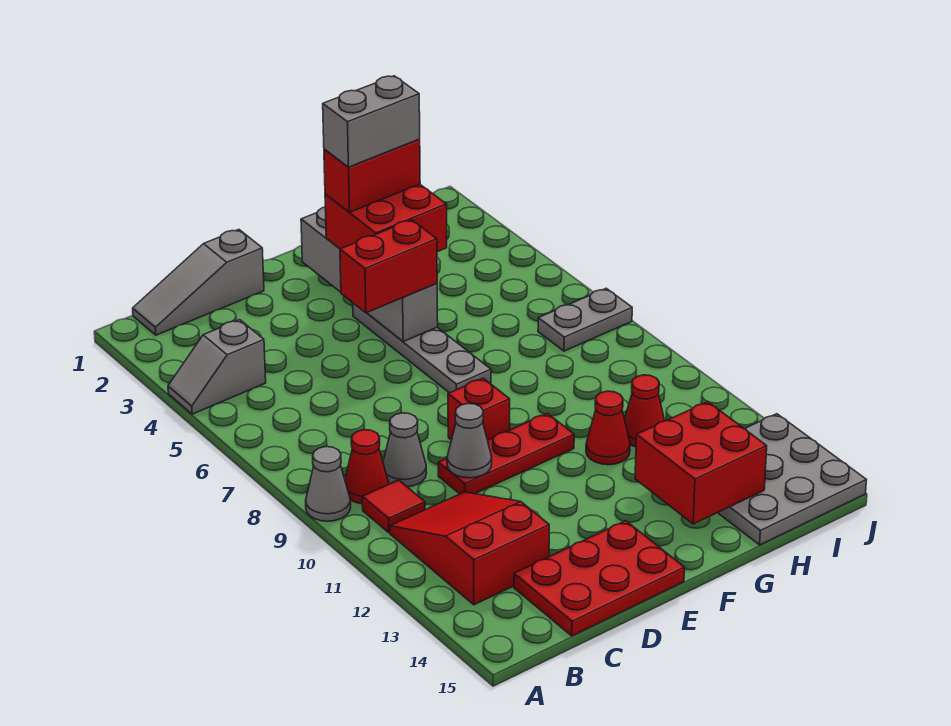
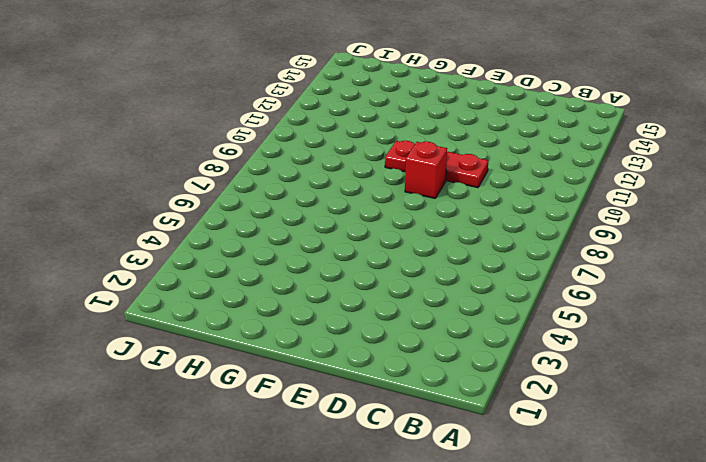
none -> grey slope A4:B4 level 1 top B
none -> grey cone A9 level 1
none -> grey slope B1:D1 level 1 top D

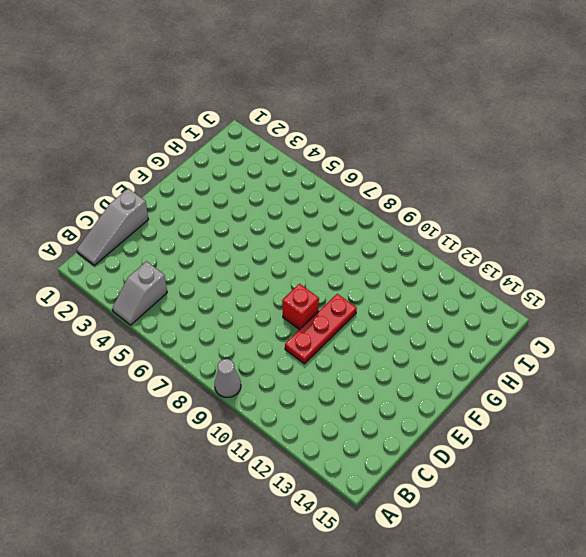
none -> red cone B9 level 1
none -> red tile B10 level 1
none -> red slope B11:C13 level 1 top 13

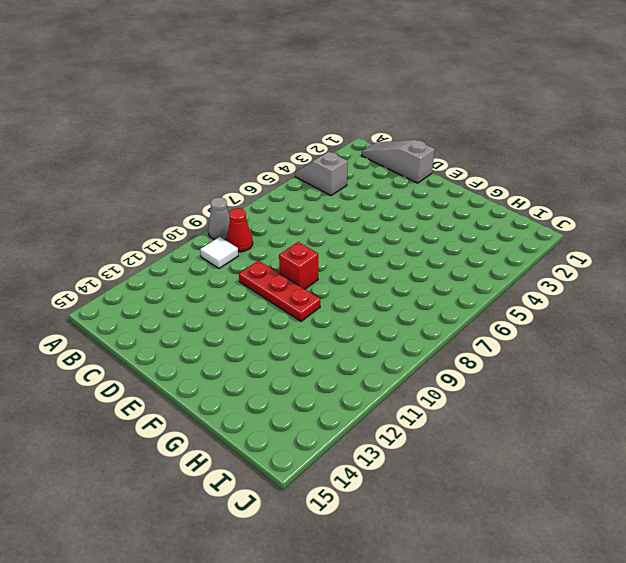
white tile B10 level 1 -> red tile B10 level 1
none -> red slope B11:C13 level 1 top 13
none -> grey cone C9 level 1
none -> red plate C14:E15 level 1

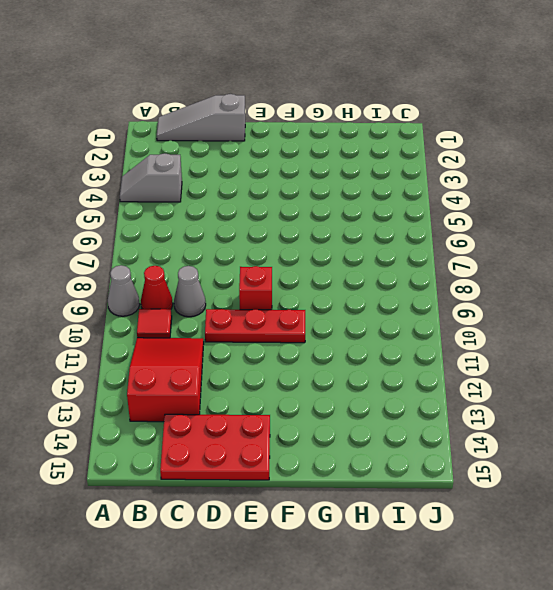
none -> grey plate F4:F7 level 1
none -> red cone G11 level 1
none -> red cone H11 level 1

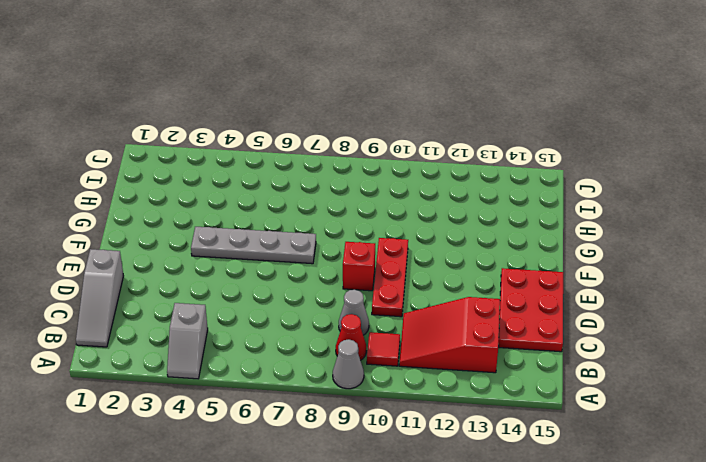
none -> red cone G11 level 1
none -> red cone H11 level 1
none -> grey plate H13:J15 level 1

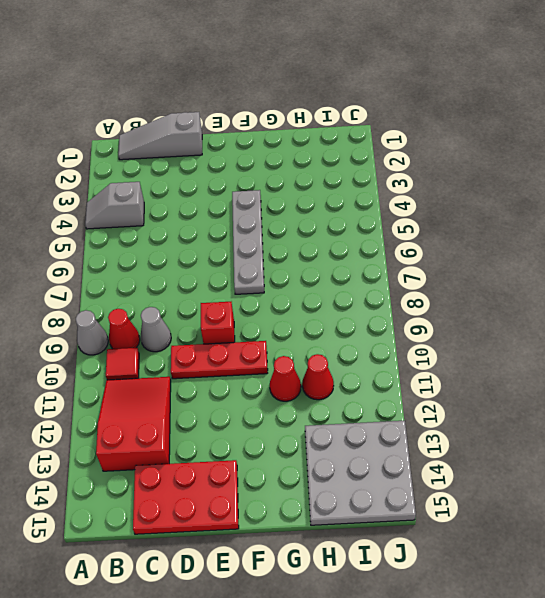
none -> grey plate I7:J7 level 1
none -> grey cone D10 level 2
none -> grey brick F2:F5 level 2

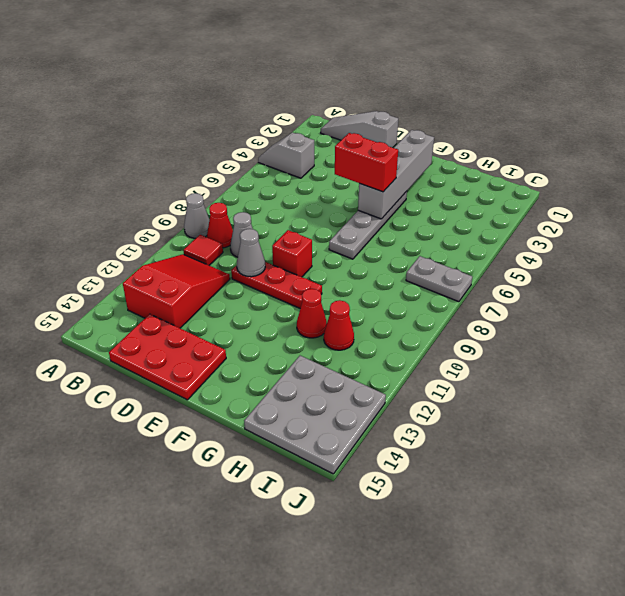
none -> red brick G13:H14 level 2
none -> red brick F3:G4 level 3
none -> red brick F3:G3 level 4

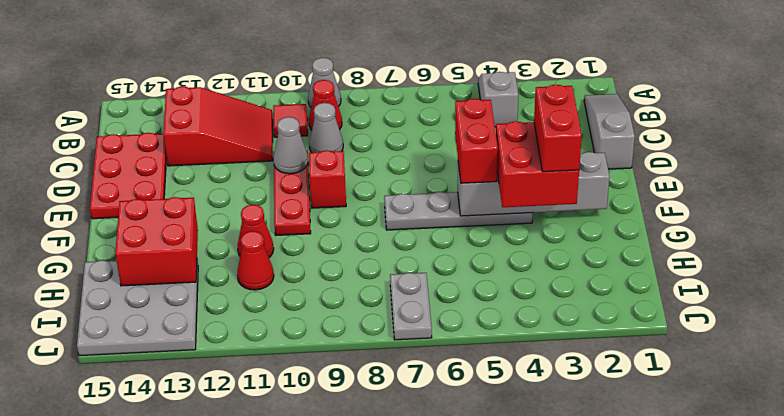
none -> grey brick F3:G3 level 5

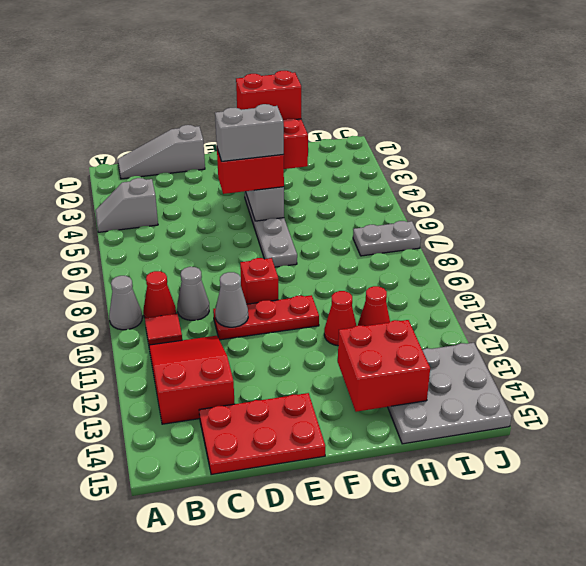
grey brick E5:F5 level 4 -> grey brick F3:G3 level 5

